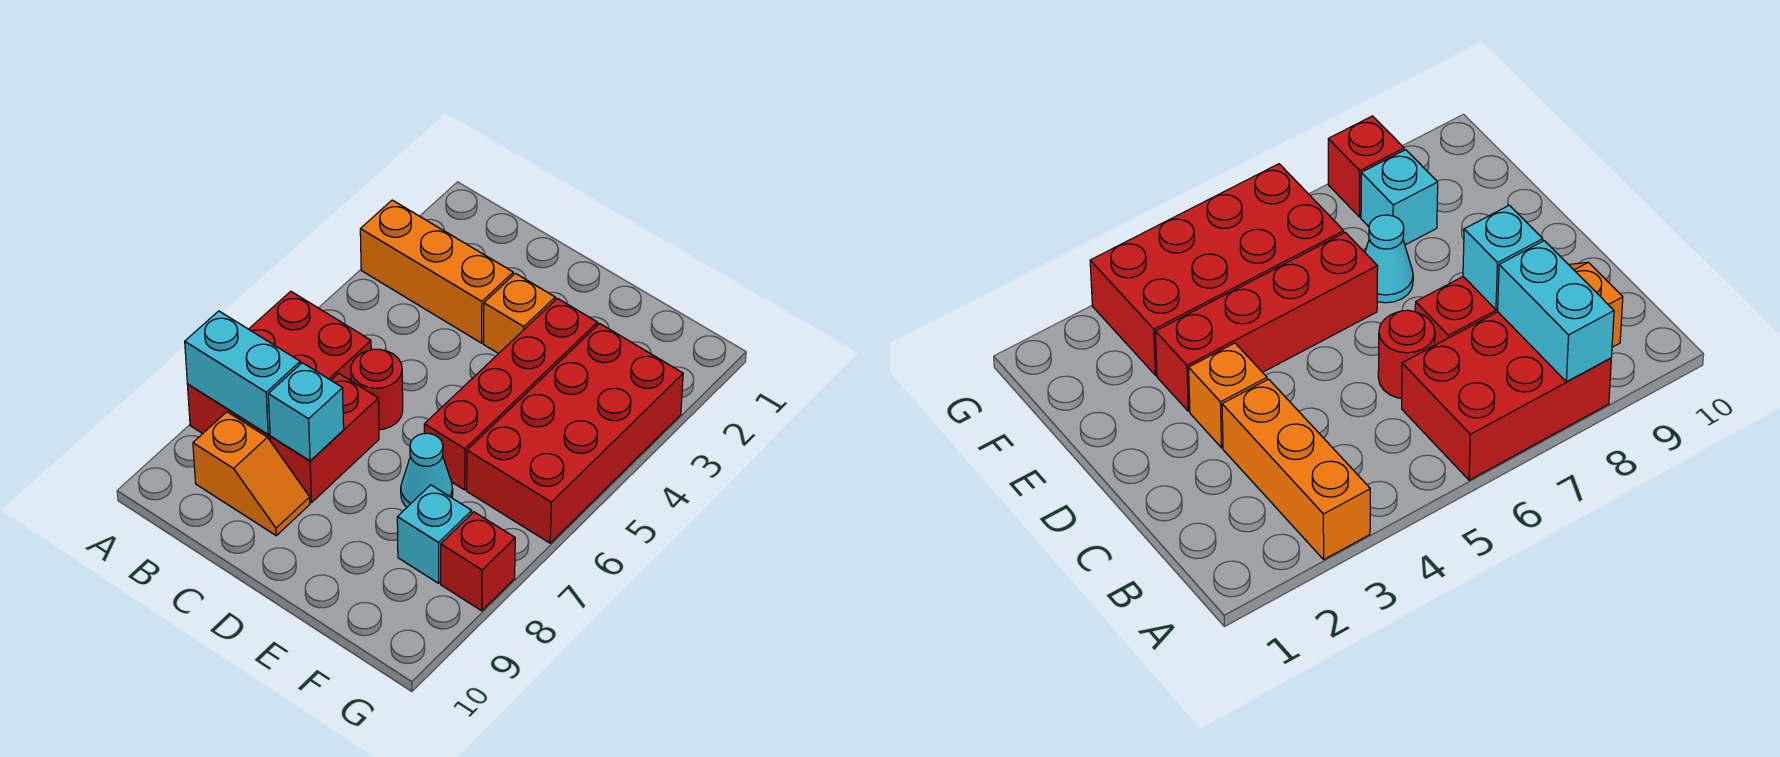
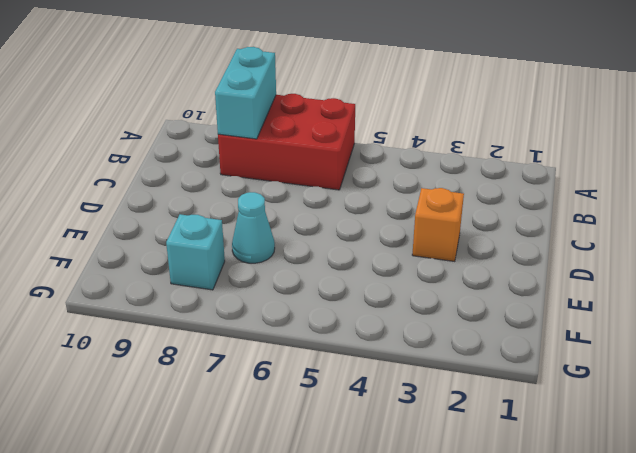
none -> orange brick A3:C3 level 1
none -> orange slope B9:C9 level 1 top B
none -> red round brick C6 level 1

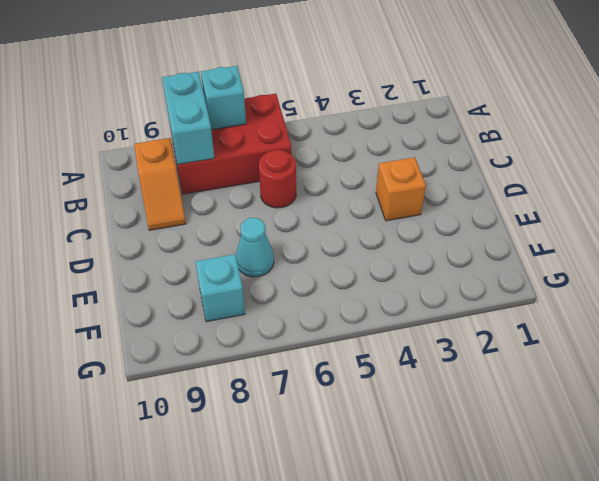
cyan brick A7 level 2 -> cyan brick C8 level 2
none -> orange brick A3:C3 level 1
none -> red brick C7:C8 level 1
none -> red brick E3:E6 level 1

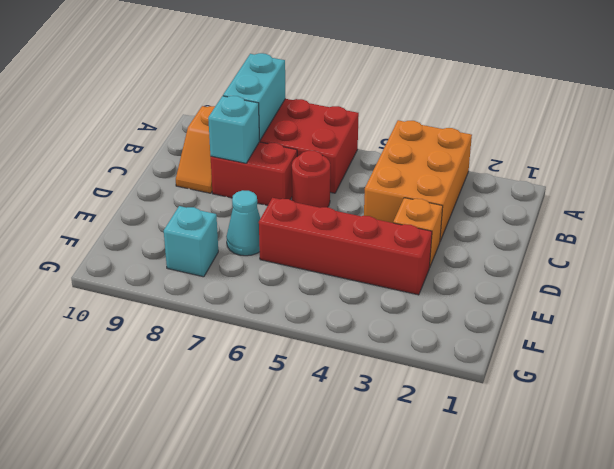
orange brick A3:C4 level 1 -> orange brick A3:C3 level 1
none -> red brick F3:G6 level 1
none -> red brick G8 level 1

